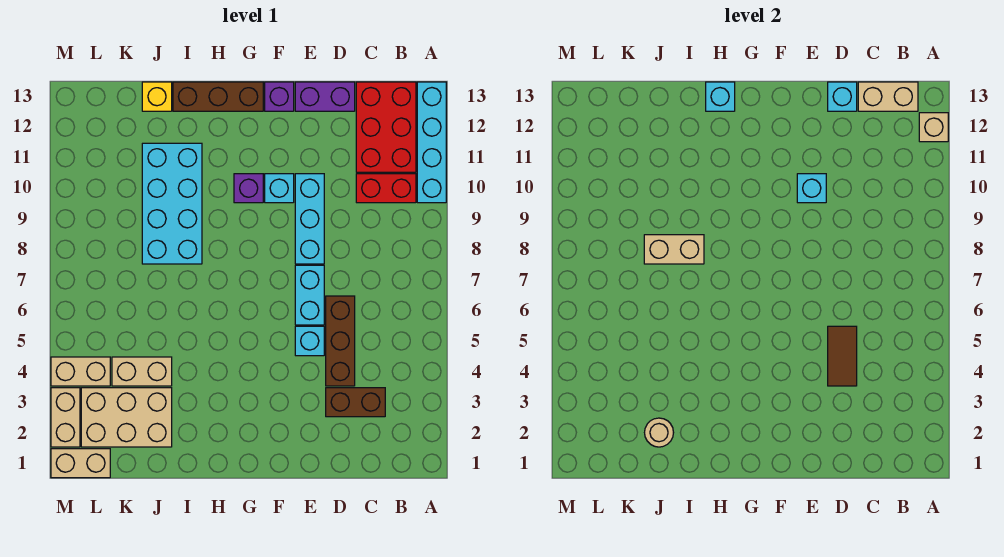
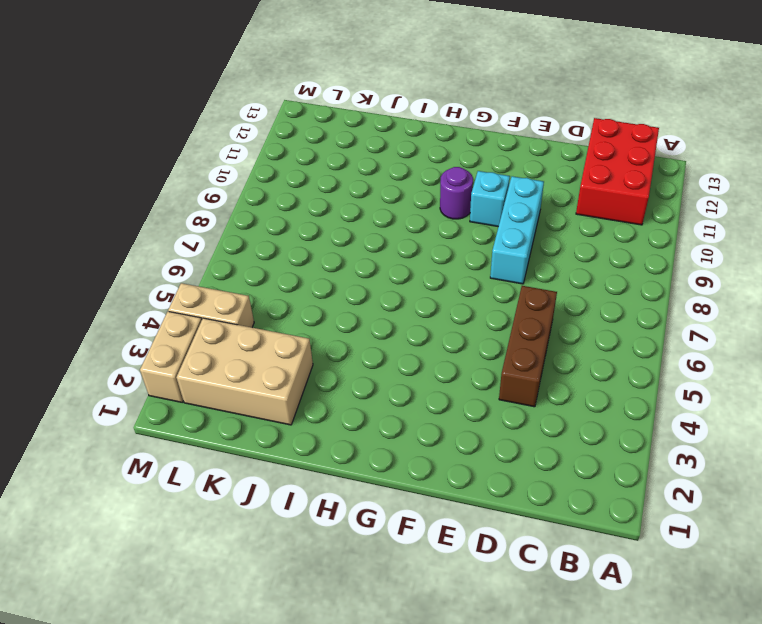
purple round brick G10 level 1 -> purple brick G10 level 1
none -> cyan brick A10:A13 level 1
none -> red brick B10:C10 level 1
none -> brown brick C3:D3 level 1

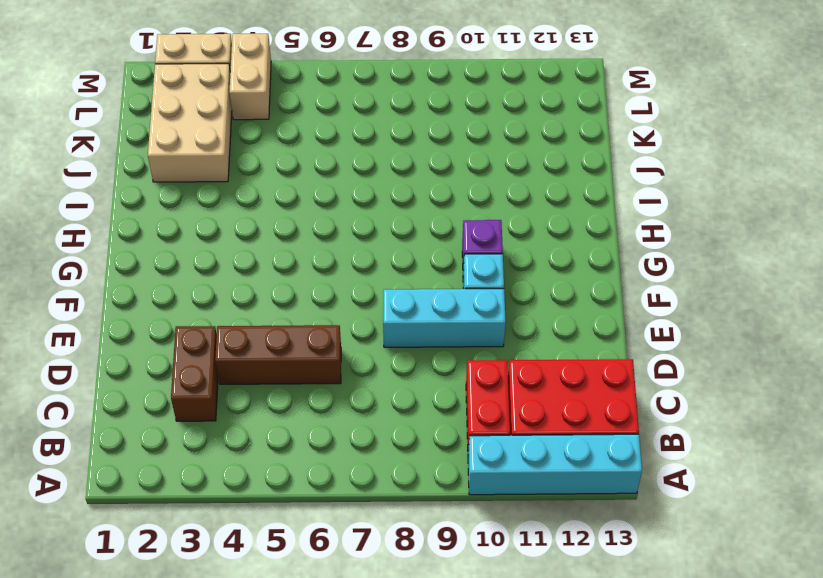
none -> purple brick D13:E13 level 1
none -> cyan brick E5 level 1
none -> cyan brick E6:E7 level 1

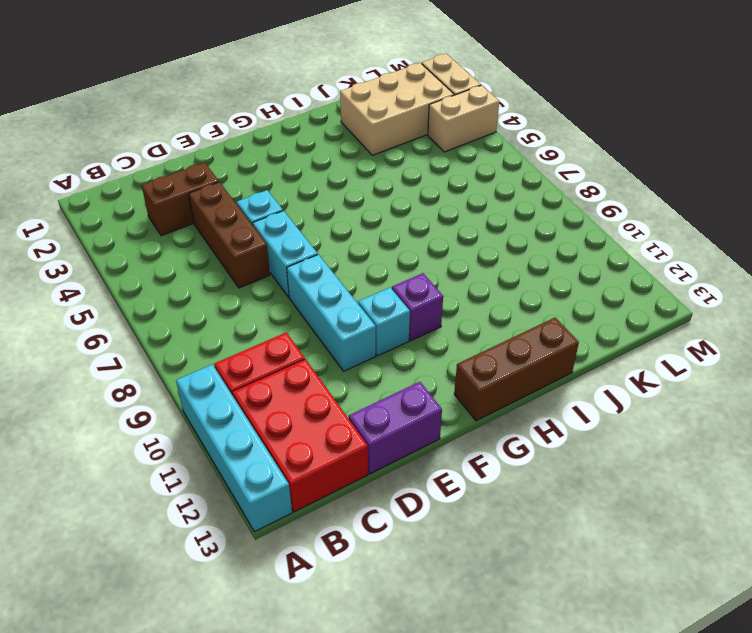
none -> purple brick F13 level 1
none -> cyan brick I8:J11 level 1
none -> tan brick J4:K4 level 1

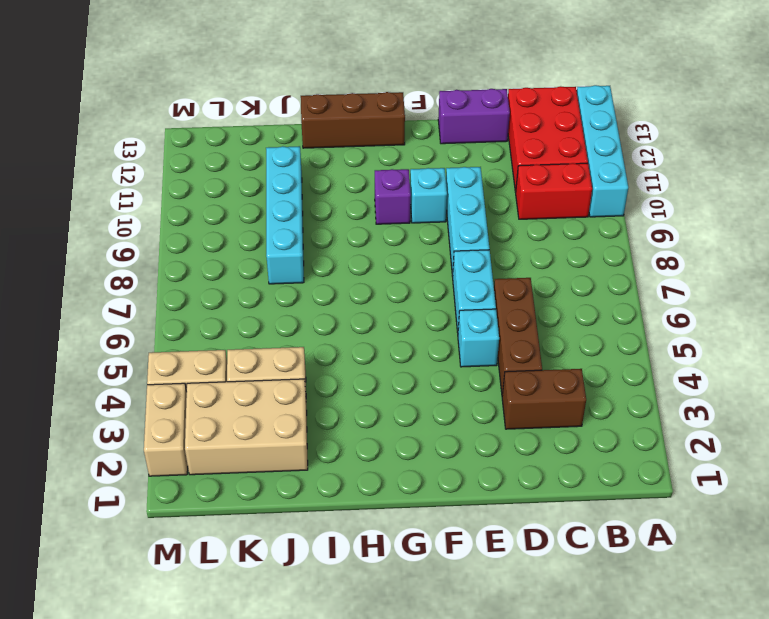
cyan brick J8:J11 level 1 -> cyan brick I8:J11 level 1
none -> purple brick F13 level 1
none -> yellow brick J13 level 1
none -> tan brick L1:M1 level 1

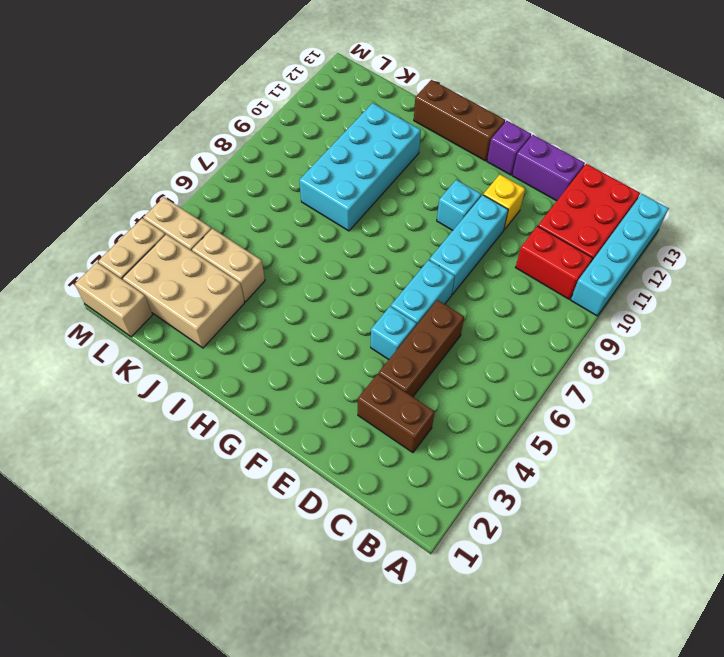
yellow brick E11 level 1 -> yellow brick J13 level 1
none -> purple brick G10 level 1
none -> tan brick A12 level 2
none -> tan brick B13:C13 level 2

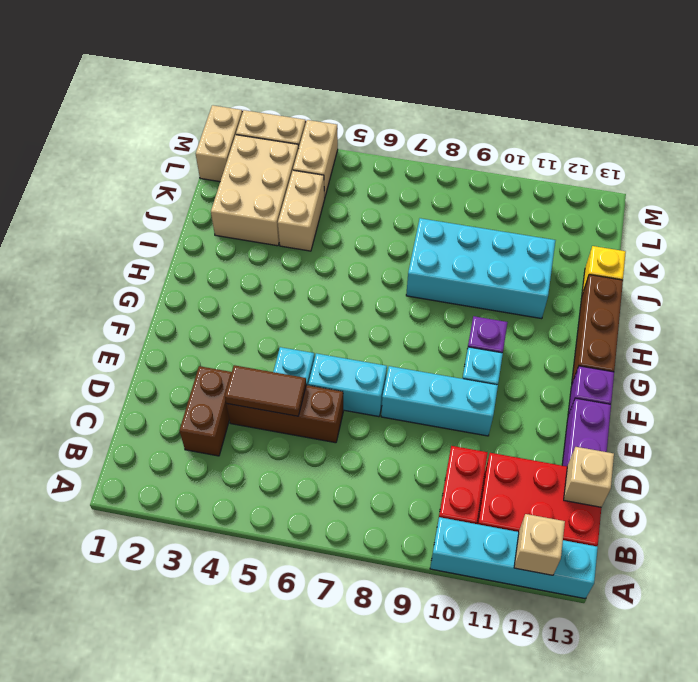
tan brick C13 level 2 -> tan brick B13:C13 level 2
none -> cyan brick D13 level 2
none -> cyan brick E10 level 2
none -> cyan brick H13 level 2

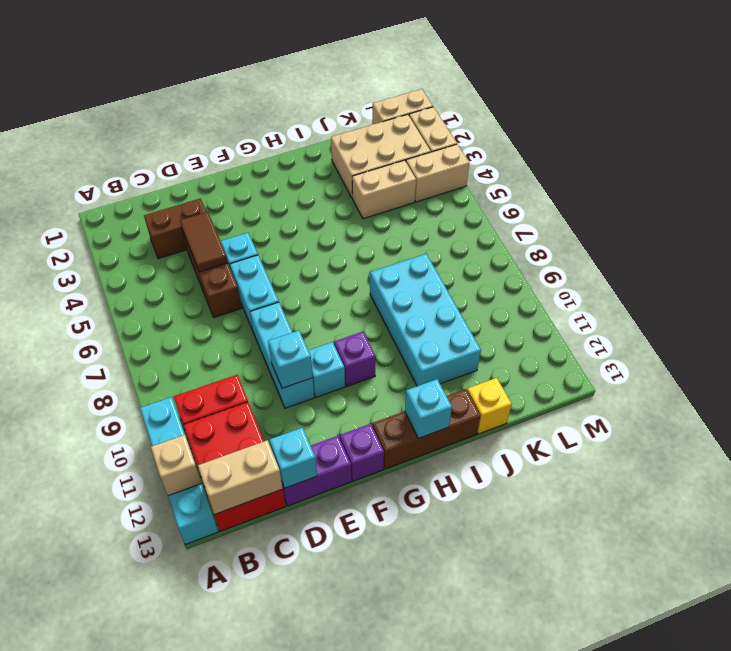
none -> tan brick I8:J8 level 2
none -> tan round brick J2 level 2

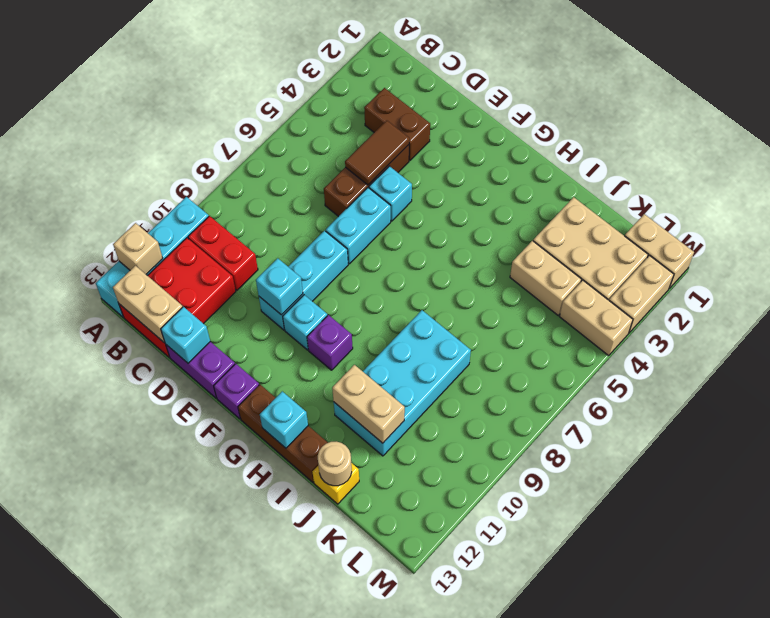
tan brick I11:J11 level 2 -> tan brick I8:J8 level 2
tan round brick J13 level 2 -> tan round brick J2 level 2

